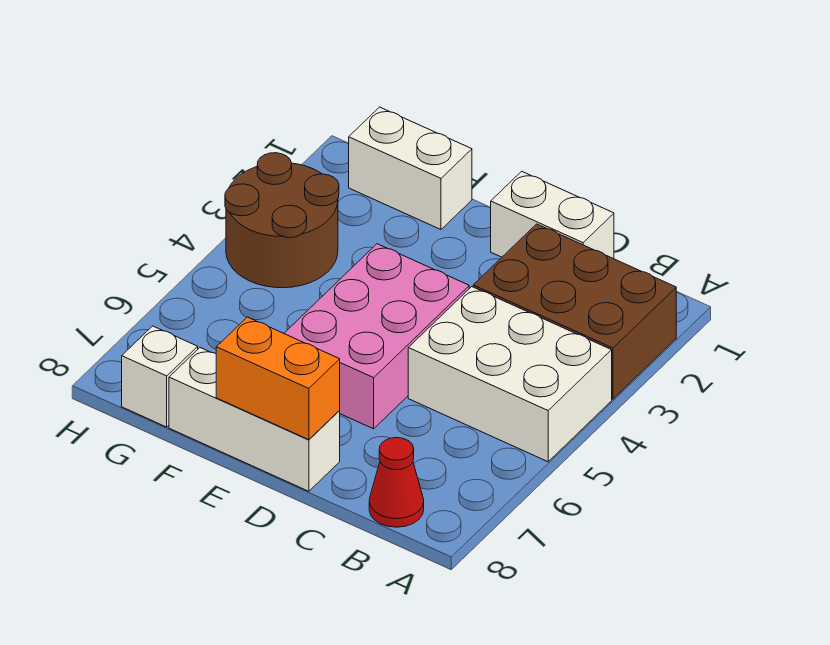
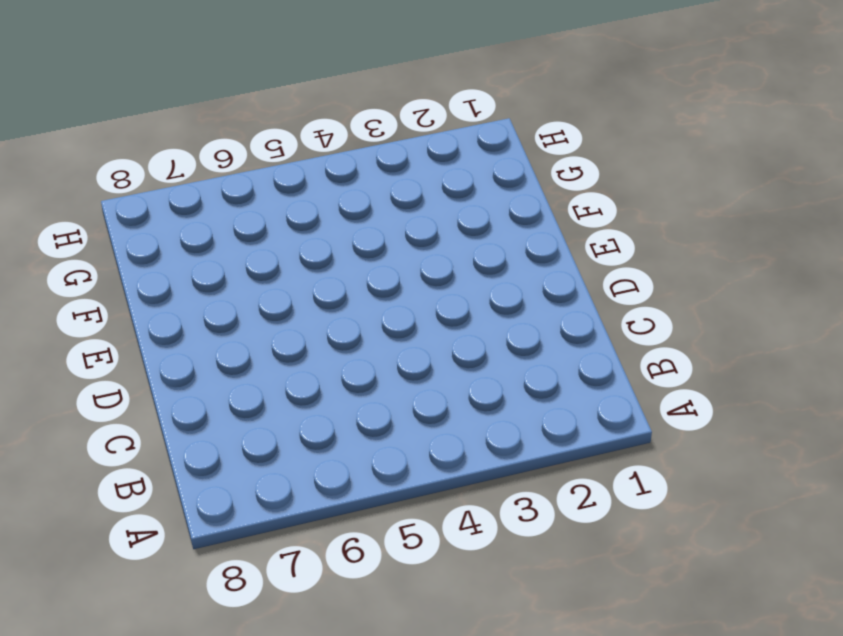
none -> brown brick A2:C3 level 1
none -> white brick A4:C5 level 1

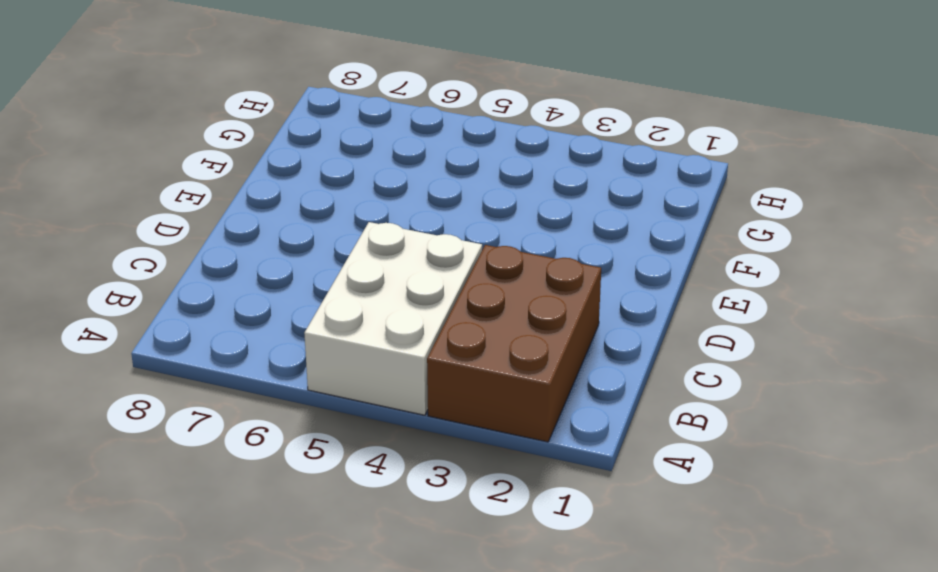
none -> red cone B8 level 1
none -> white brick C1:D1 level 1

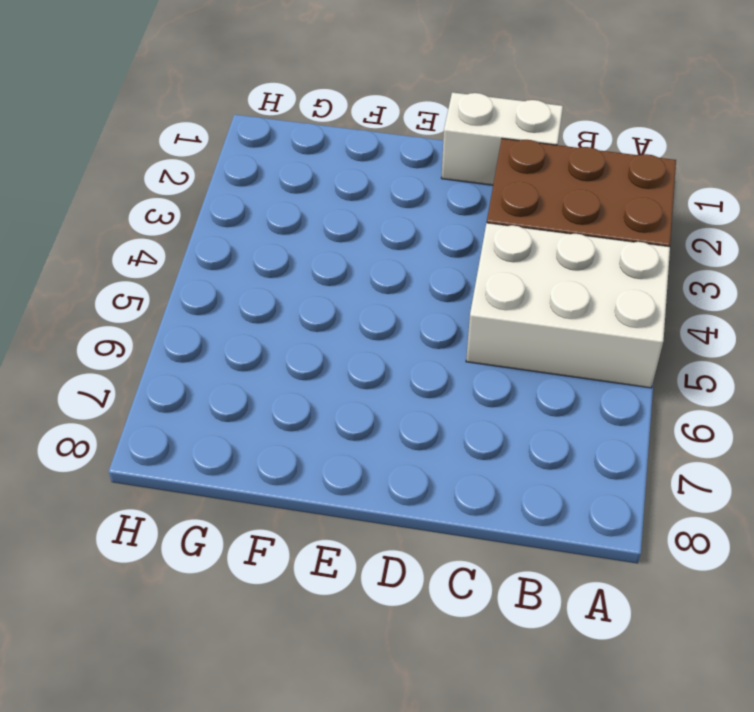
none -> red cone B8 level 1
none -> pink brick D4:E6 level 1

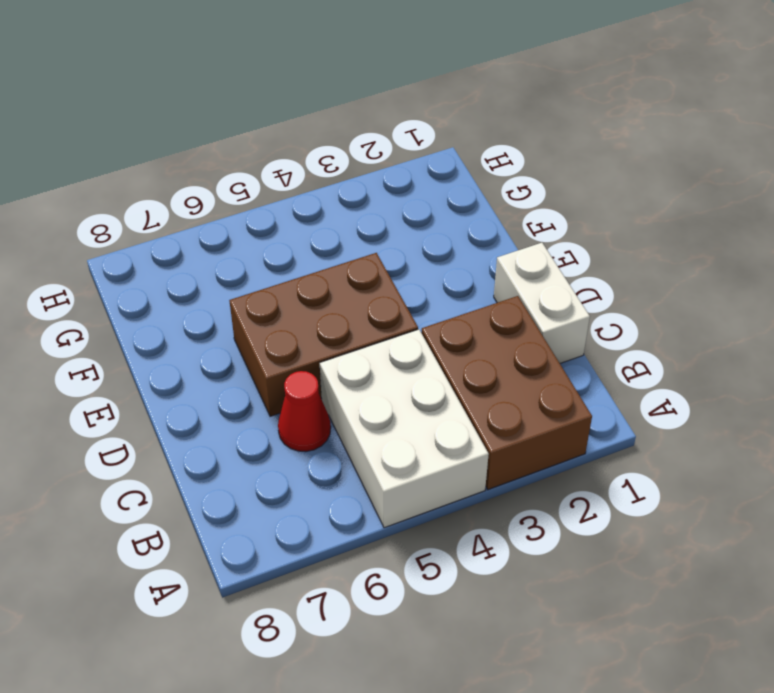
red cone C6 level 1 -> red cone B8 level 1
brown brick D4:E6 level 1 -> pink brick D4:E6 level 1
none -> white brick D8:F8 level 1
none -> white brick F1:G1 level 1

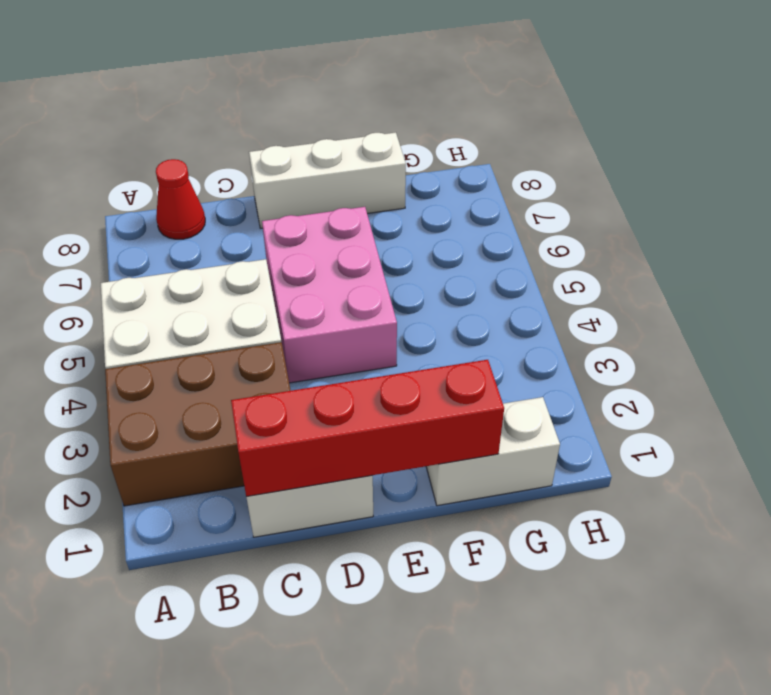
red brick C1:F1 level 2 -> none
none -> brown round brick G3:H4 level 1
none -> white brick G8 level 1

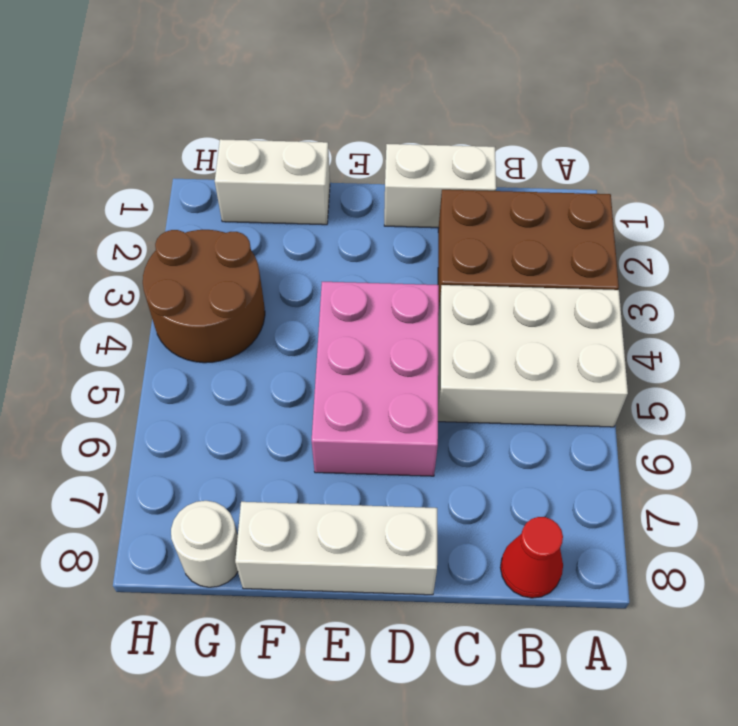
white round brick G8 level 1 -> white brick G8 level 1
none -> orange brick D8:E8 level 2

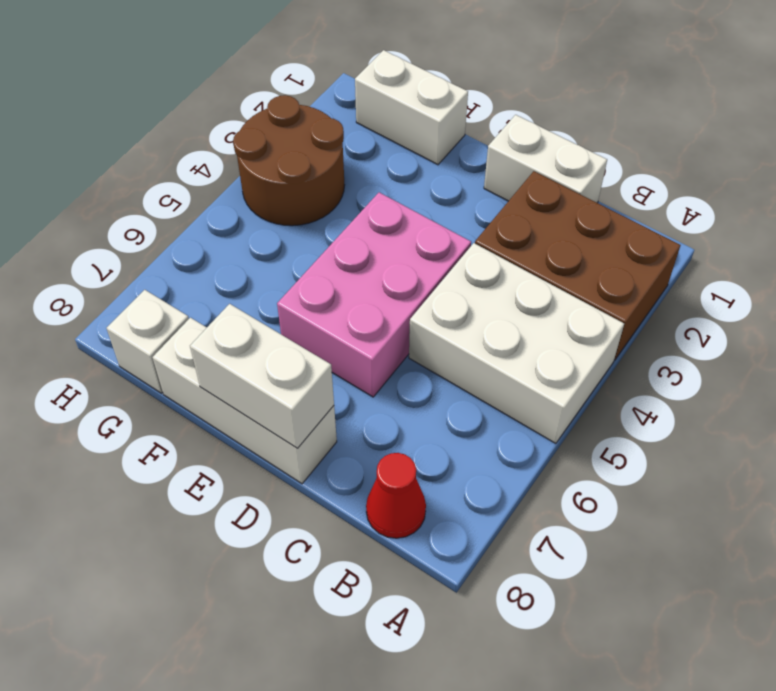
white brick D8:E8 level 2 -> orange brick D8:E8 level 2

